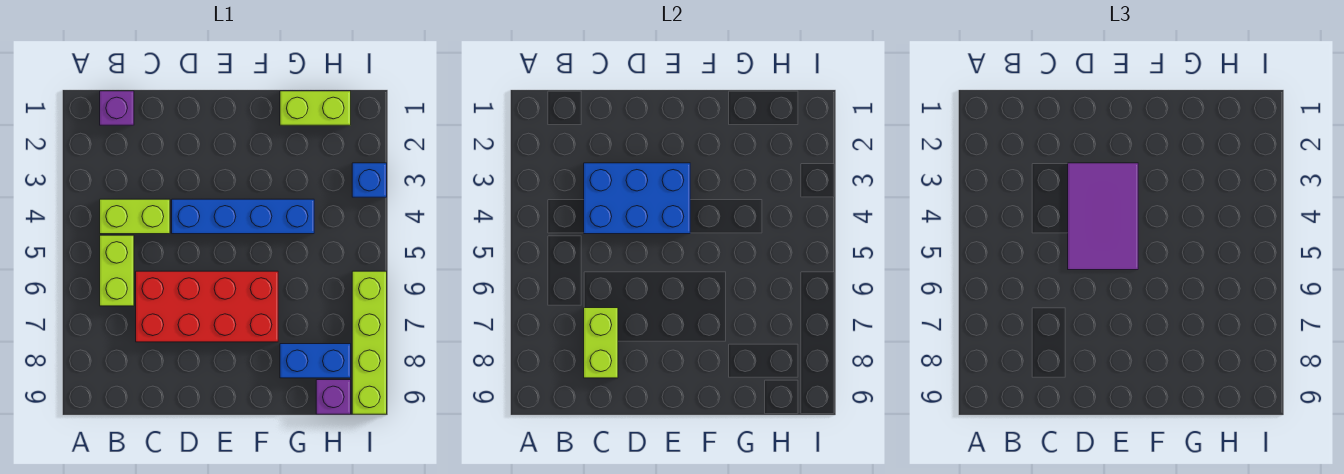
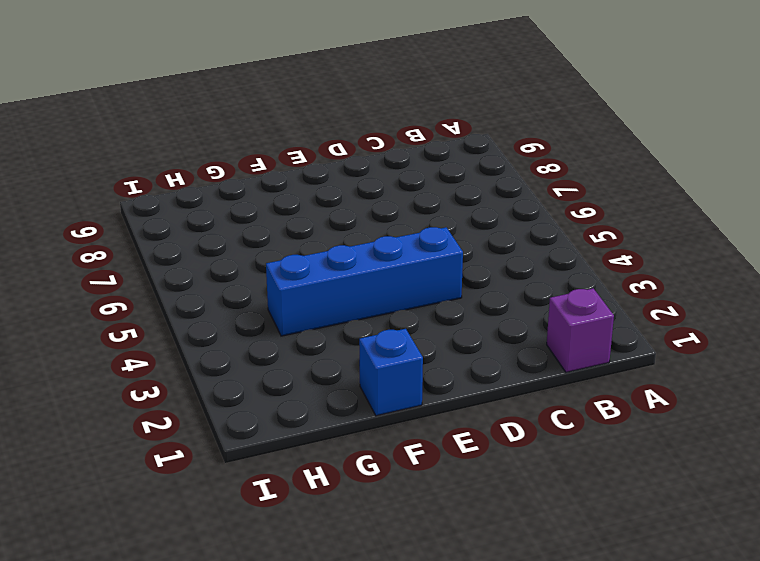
blue brick F1 level 1 -> blue brick I3 level 1
none -> lime brick B4:C4 level 1
none -> lime brick B5:B6 level 1
none -> red brick C6:F7 level 1

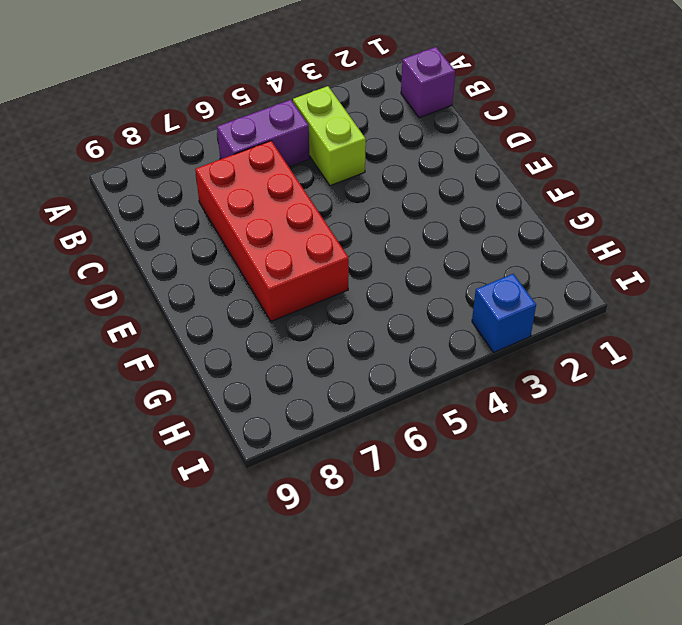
purple brick B5:B6 level 1 -> lime brick B5:B6 level 1
none -> blue brick D4:G4 level 1
none -> lime brick G1:H1 level 1
none -> blue brick G8:H8 level 1

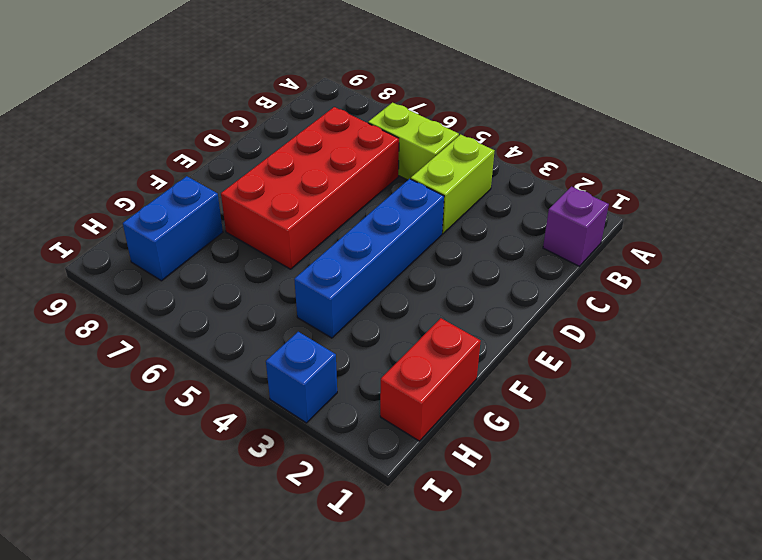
red brick G1:H1 level 1 -> lime brick G1:H1 level 1
none -> purple brick H9 level 1
none -> lime brick I6:I9 level 1
none -> blue brick C3:E4 level 2

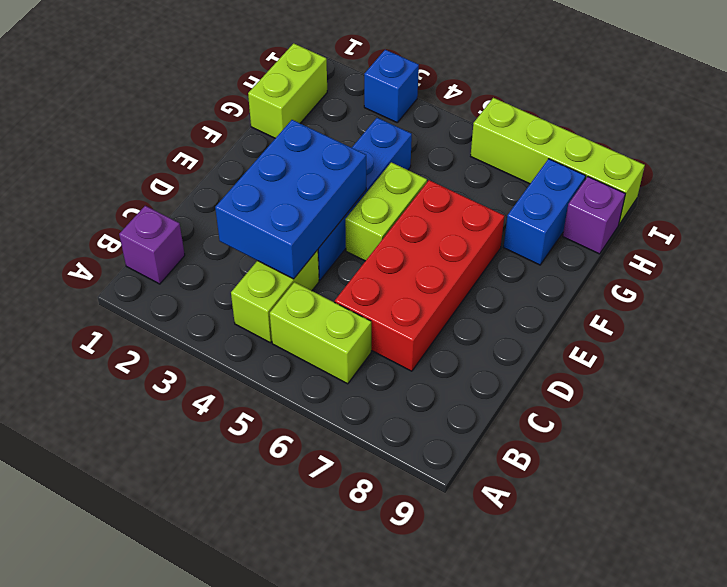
lime brick E5:F5 level 1 -> lime brick C7:C8 level 2
none -> purple tile D3:E5 level 3

